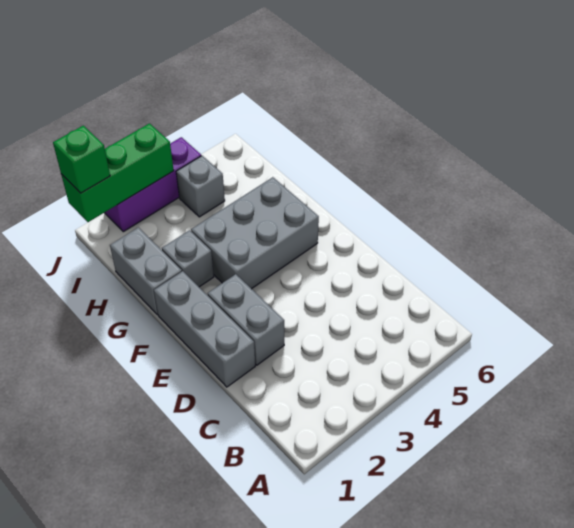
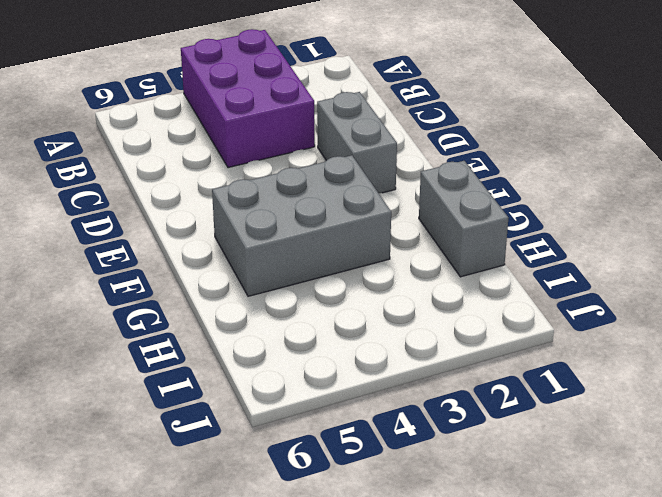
purple brick A3:C4 level 1 -> none
none -> grey brick D1:F1 level 1
none -> grey brick G2 level 1

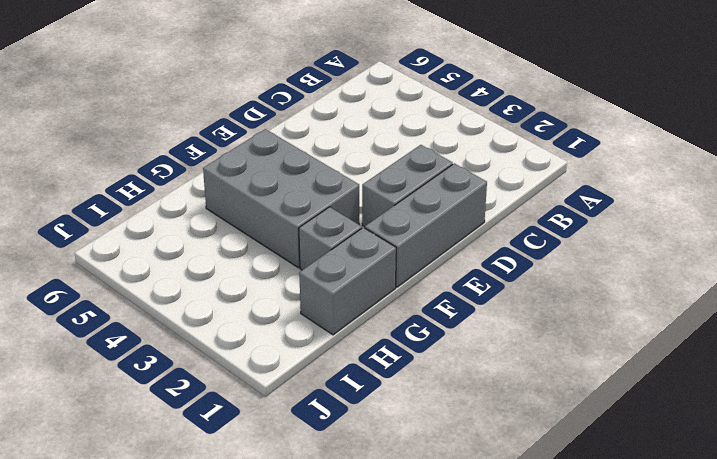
none -> grey brick I4 level 1
none -> purple brick J2:J4 level 1

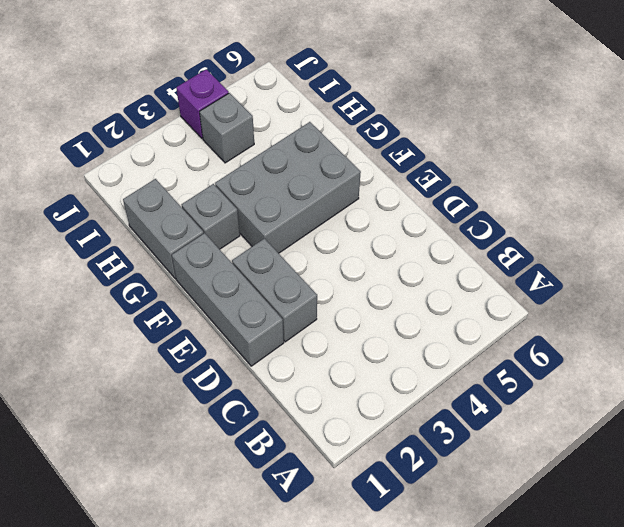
purple brick J4 level 1 -> purple brick J2:J4 level 1
none -> green brick J1:J3 level 2
none -> green brick J1 level 3

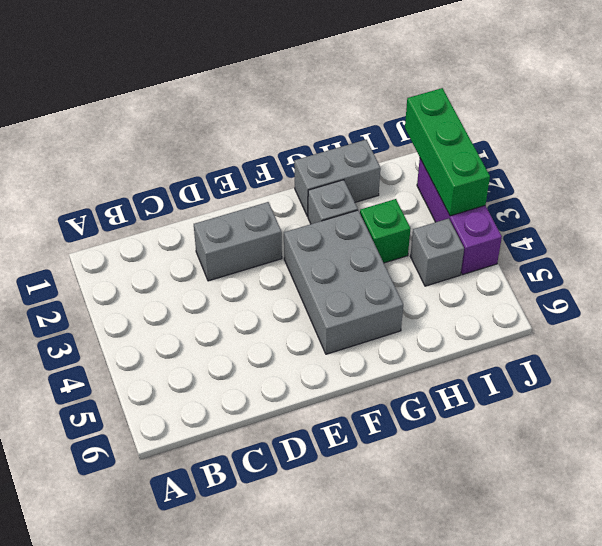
green brick H3 level 1 -> green brick J1 level 3
none -> grey brick D1:F1 level 1

